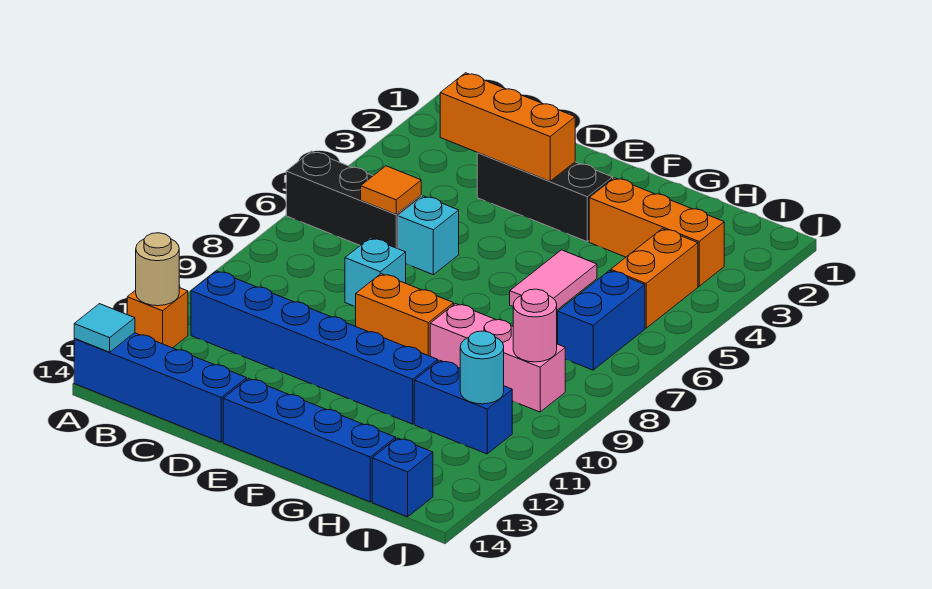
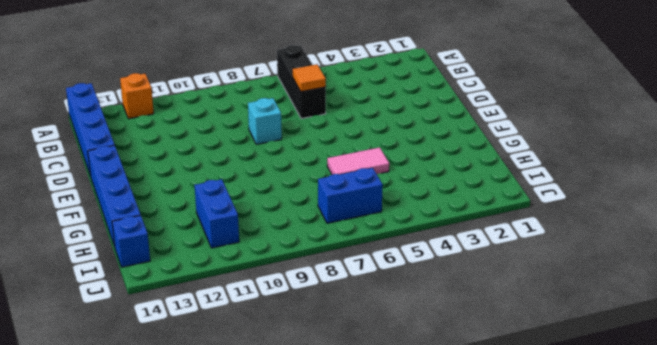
none -> blue brick B11:G11 level 1
none -> black brick D3:F3 level 1
none -> cyan brick D6 level 1

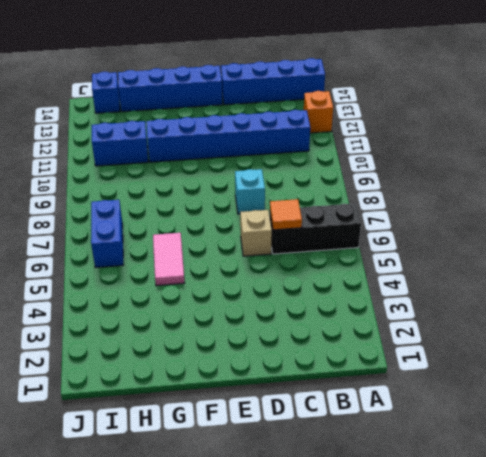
tan brick D6 level 1 -> cyan brick D6 level 1
none -> black brick D3:F3 level 1
none -> orange brick E9:F9 level 1
none -> orange brick G3:I3 level 1

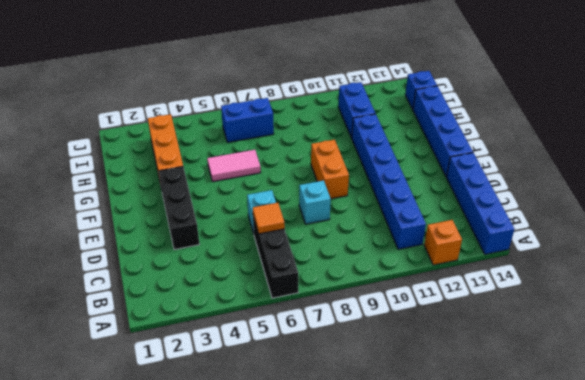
none -> pink brick G9:I9 level 1
none -> orange brick I4:I5 level 1
none -> tan round brick A12 level 2

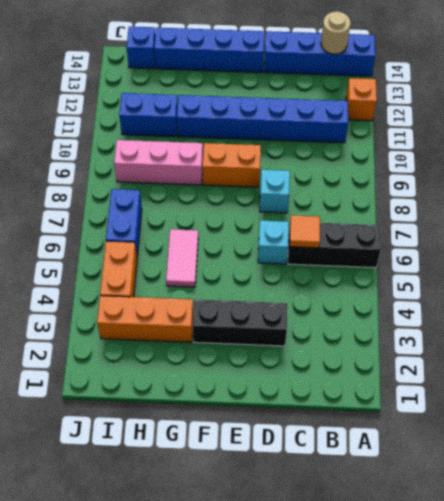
tan round brick B14 level 2 -> tan round brick A12 level 2
none -> cyan tile A14 level 2
none -> orange brick C3:E3 level 2
none -> pink round brick I9 level 2

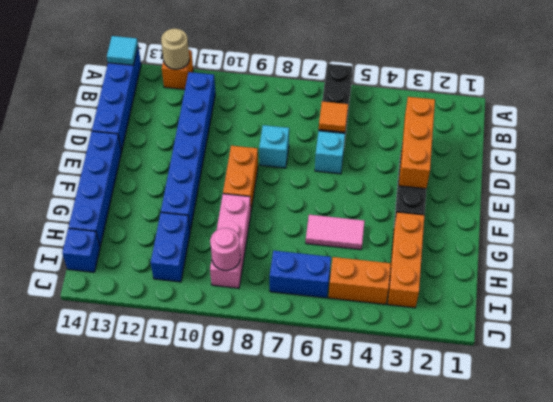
none -> cyan round brick I11 level 2

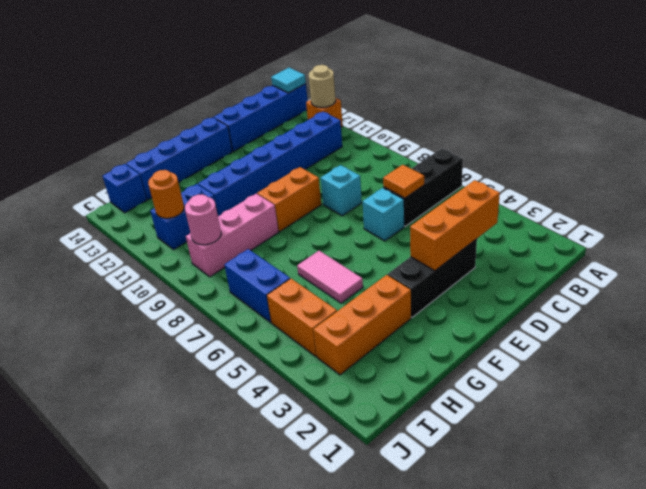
orange round brick I11 level 2 -> cyan round brick I11 level 2

